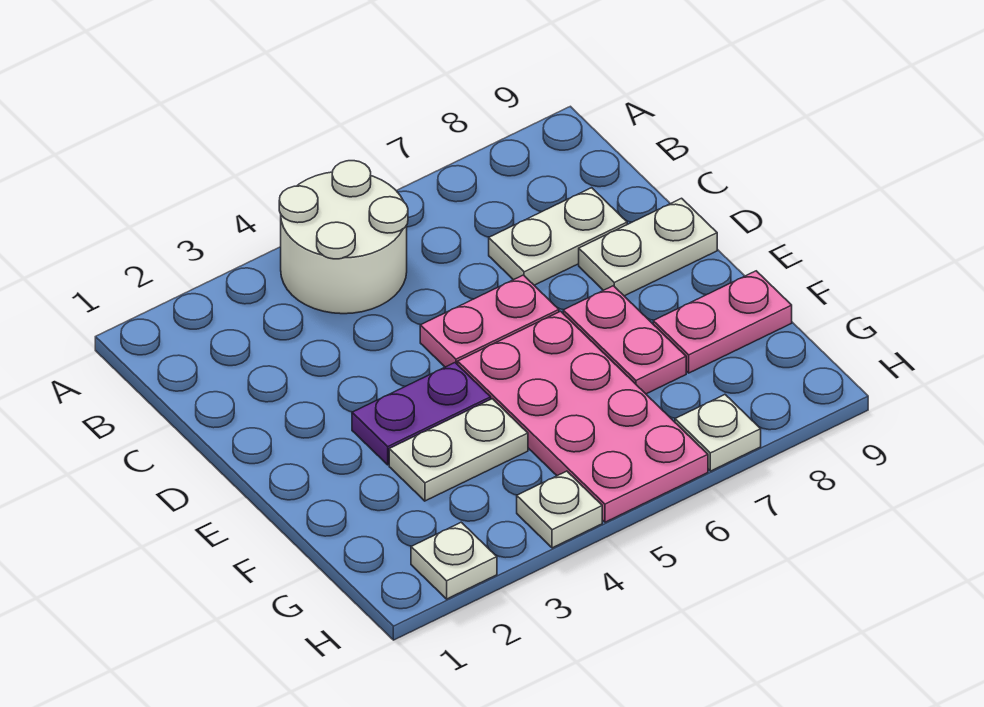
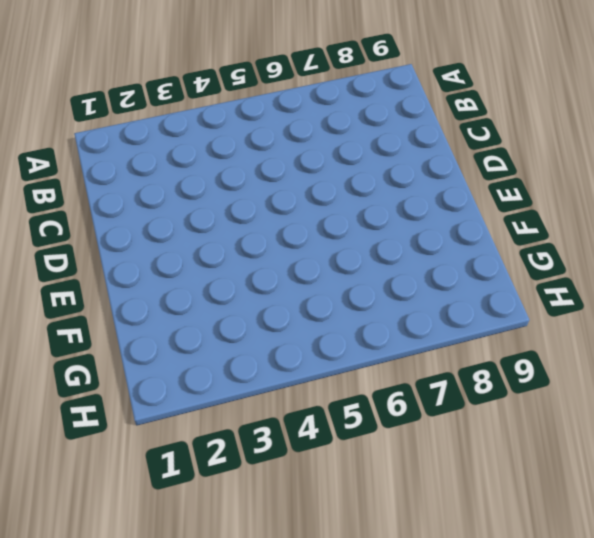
none -> white round brick A4:B5 level 1
none -> white plate C7:C8 level 1
none -> pink plate D5:D6 level 1

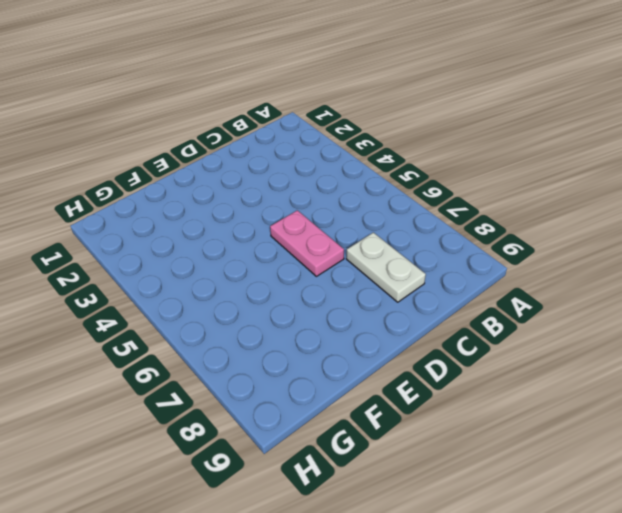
none -> white round brick A4:B5 level 1
none -> white plate D8:D9 level 1
none -> purple plate E3:E4 level 1

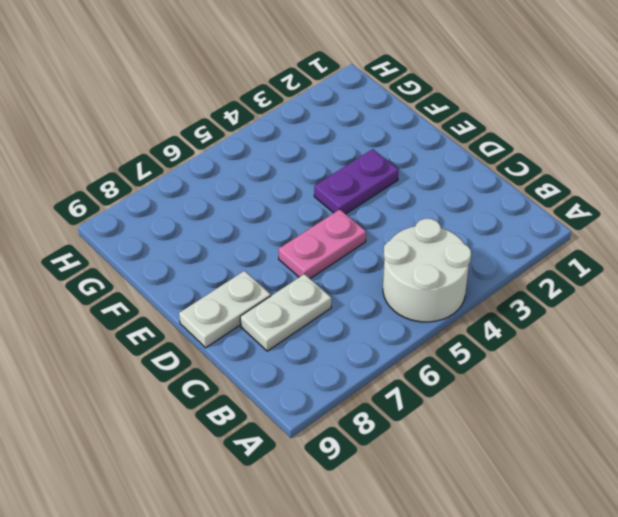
none -> pink plate E5:H6 level 1
none -> pink plate E7:F7 level 1
none -> white plate F3:F4 level 1

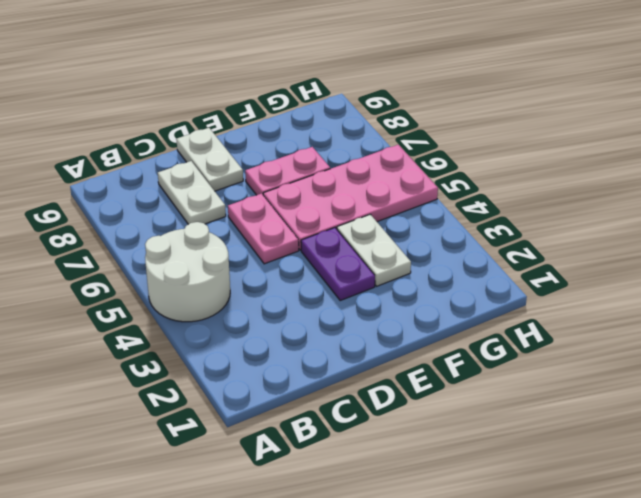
none -> pink plate F8:F9 level 1
none -> white plate H2 level 1
none -> white plate H4 level 1

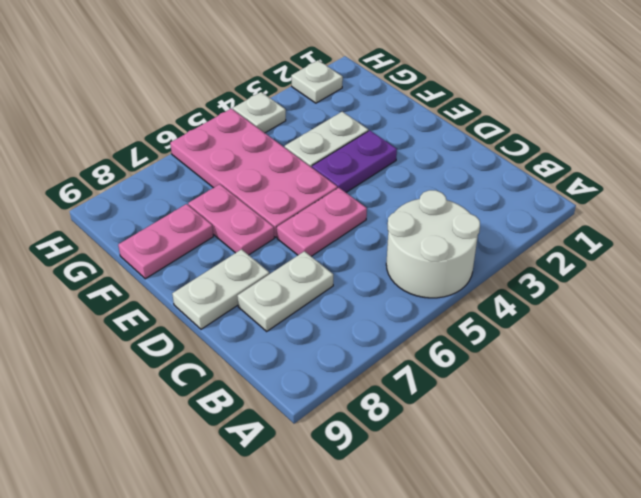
none -> white plate H7 level 1

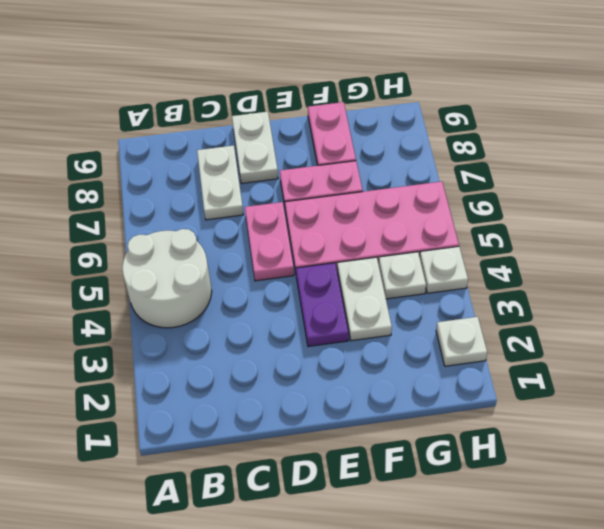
white plate G4 level 1 -> white plate H7 level 1

